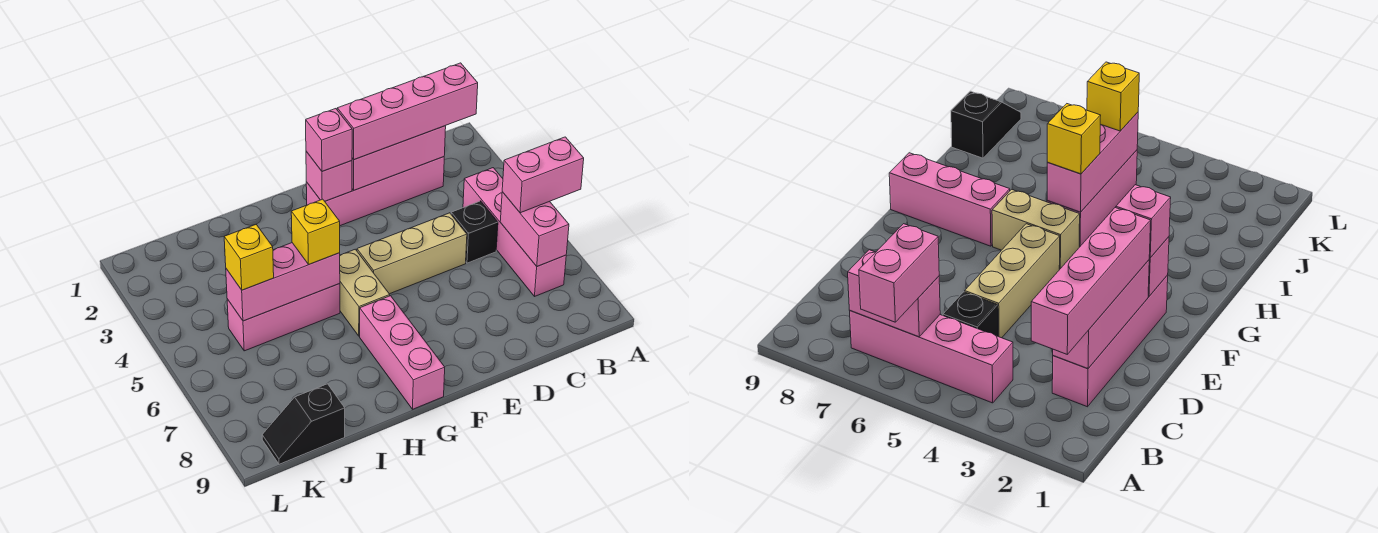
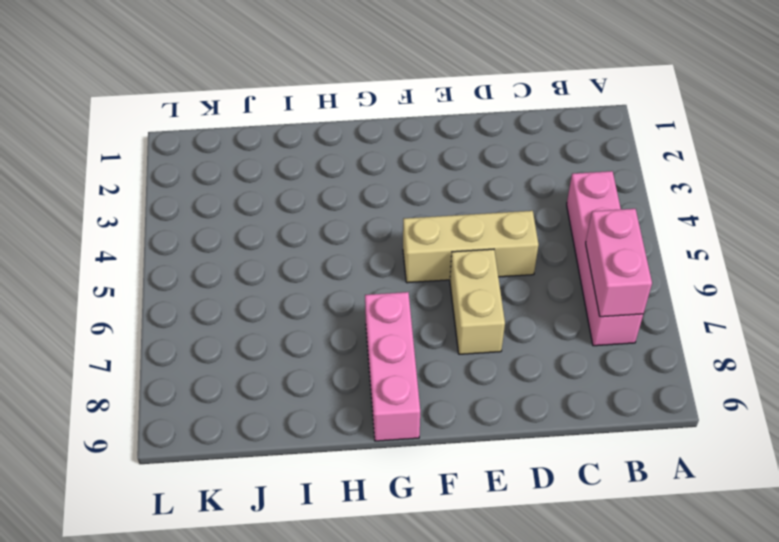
tan brick E6:E7 level 1 -> tan brick G5:G6 level 1
none -> pink brick C2:F2 level 1
none -> black brick C5 level 1
none -> pink brick H5:J5 level 1

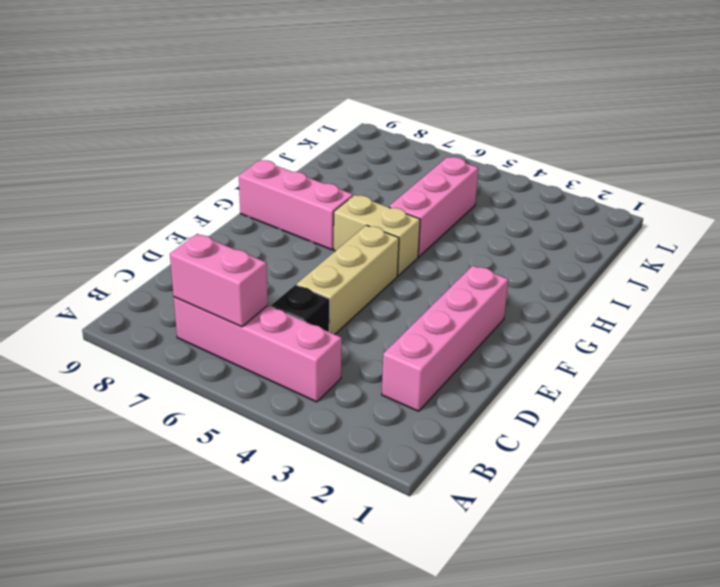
none -> black slope J9:K9 level 1 top J
none -> pink brick C2:E2 level 2
none -> pink brick F2 level 2

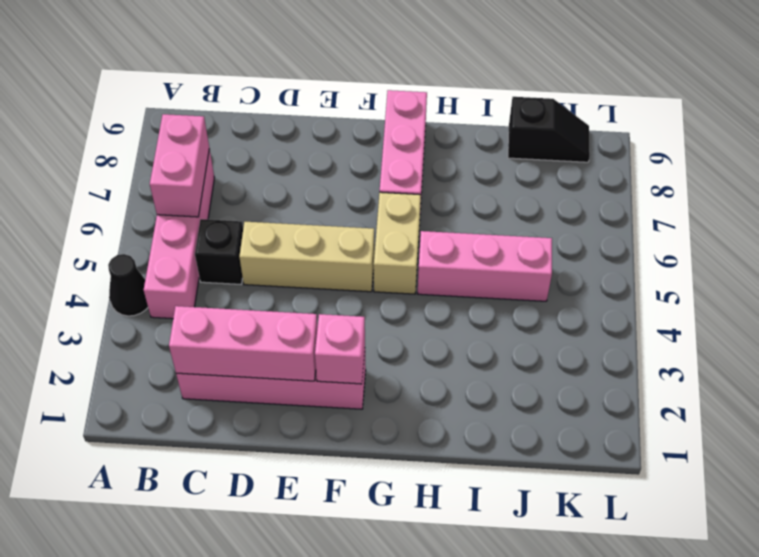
black cone A4 level 1 -> none
none -> pink brick H5:J5 level 2
none -> pink brick A6:B6 level 3
none -> pink brick B2:E2 level 3

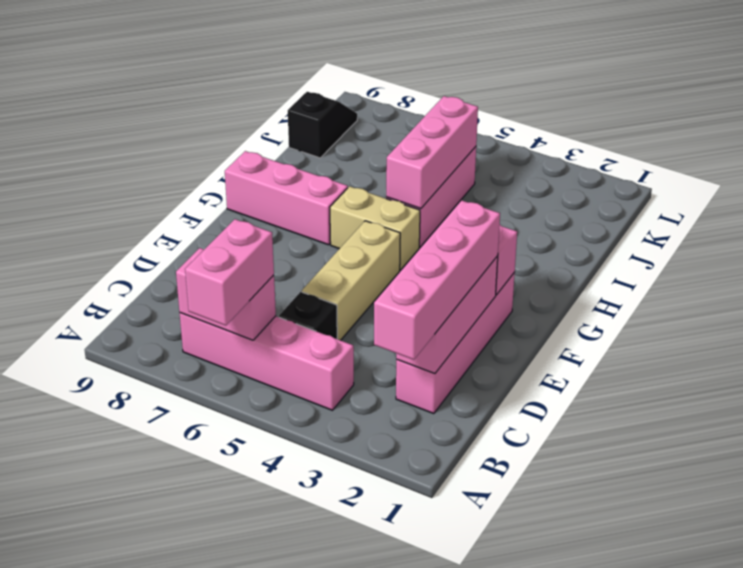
none -> pink brick F2 level 3
none -> yellow brick H5 level 3
none -> yellow brick J5 level 3

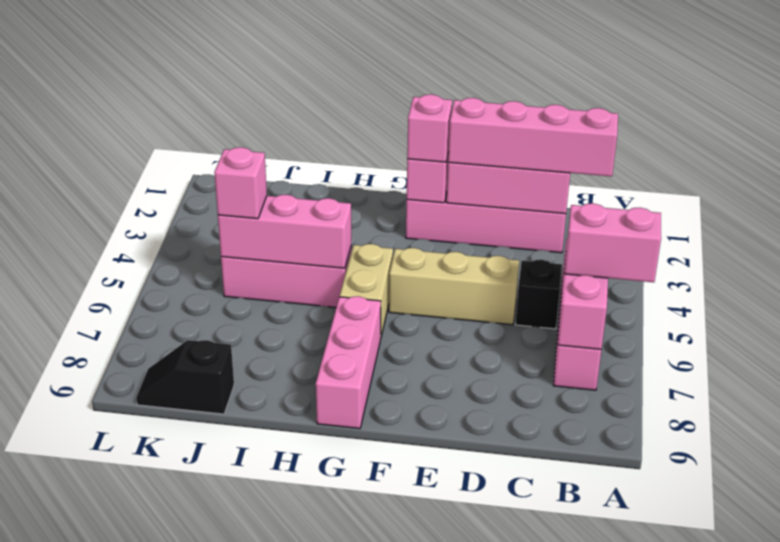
pink brick J5 level 3 -> yellow brick J5 level 3
none -> yellow brick H5 level 3

